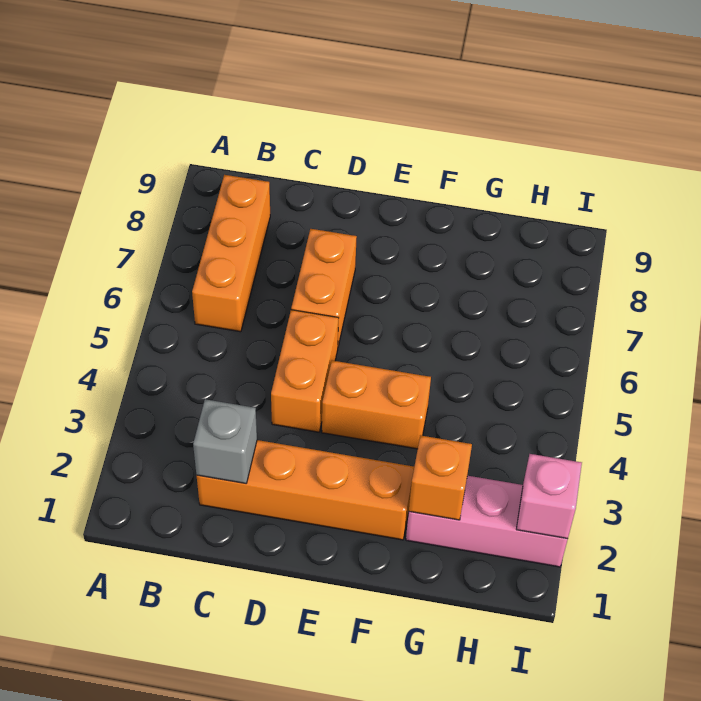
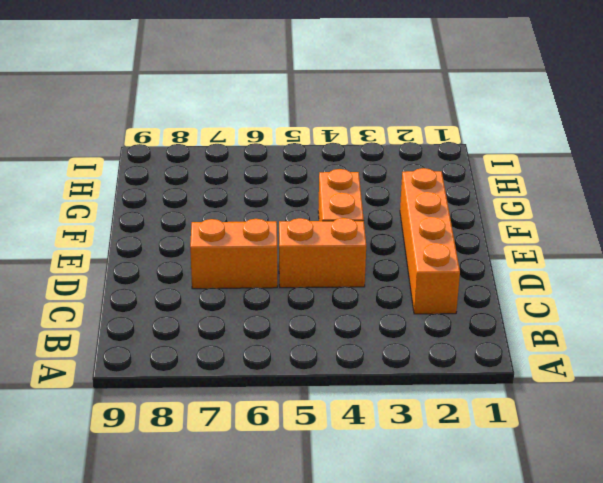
none -> orange brick B6:B8 level 1
none -> pink brick G2:I2 level 1

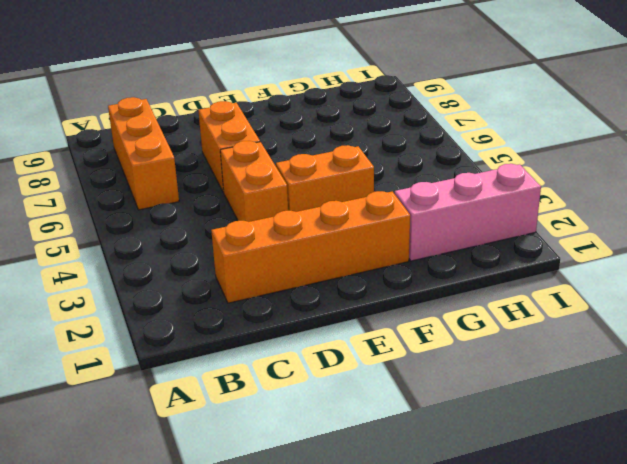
none -> grey brick C2 level 2
none -> orange brick G2 level 2

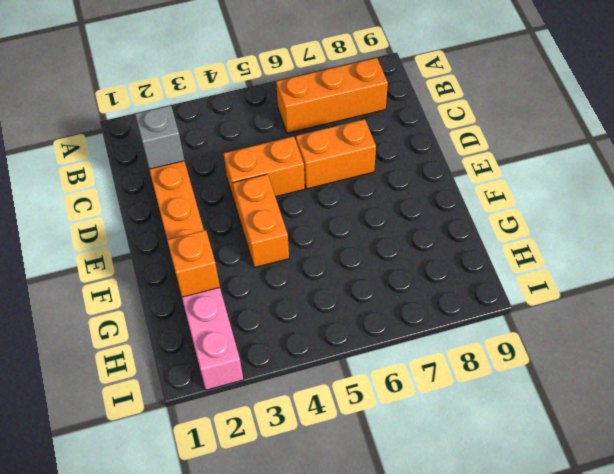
none -> pink brick I2 level 2

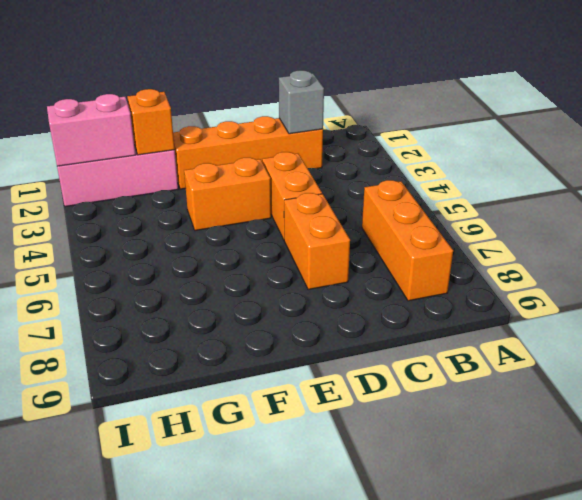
pink brick H2:I2 level 2 -> pink brick I2 level 2

